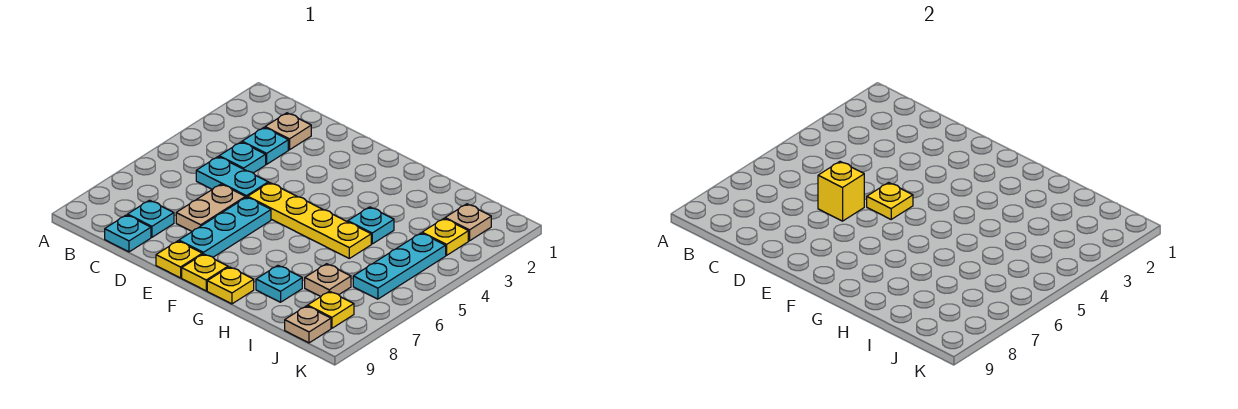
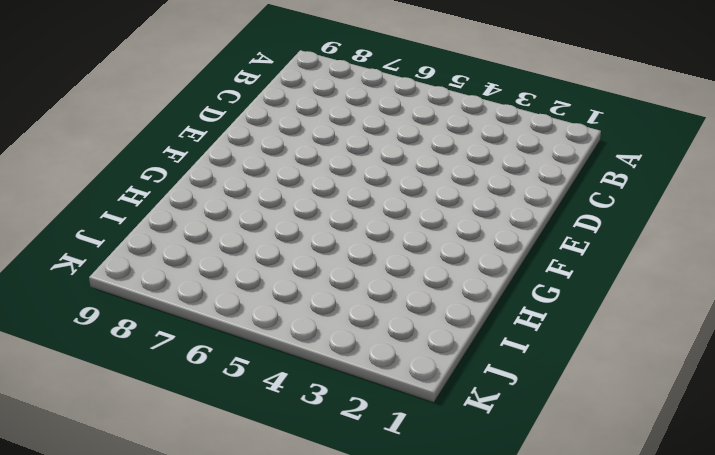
none -> tan plate C2 level 1
none -> cyan plate C3 level 1
none -> cyan plate C4 level 1

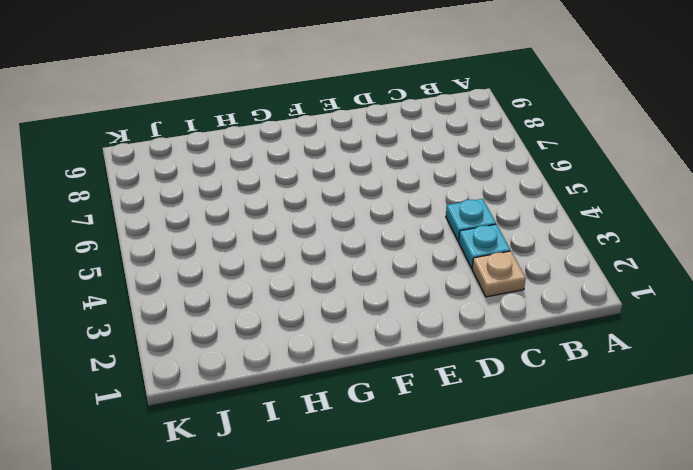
none -> cyan plate C5:D5 level 1
none -> cyan plate C8 level 1
none -> cyan plate C9 level 1

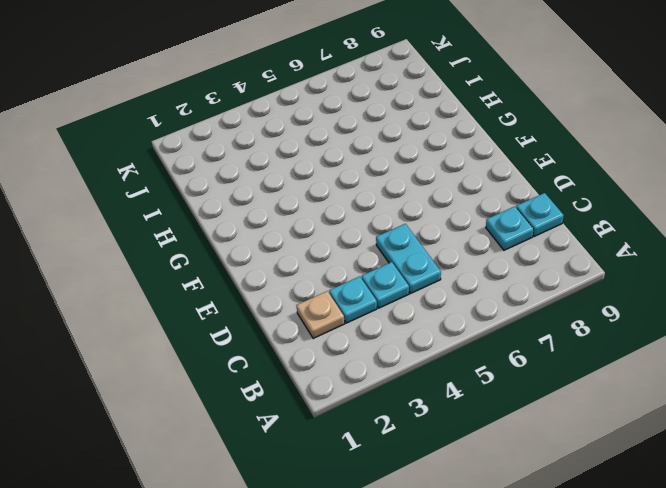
none -> tan plate D6:D7 level 1
none -> yellow plate E5:H5 level 1
none -> cyan plate E6:E8 level 1

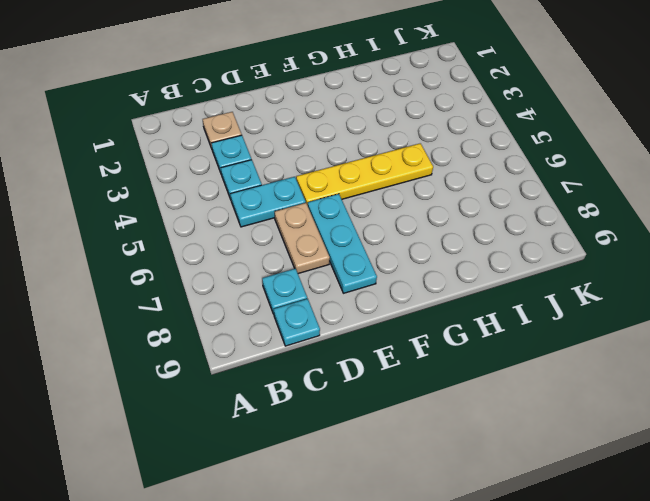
none -> yellow plate E9 level 1
none -> yellow plate F9 level 1
none -> yellow plate G9 level 1

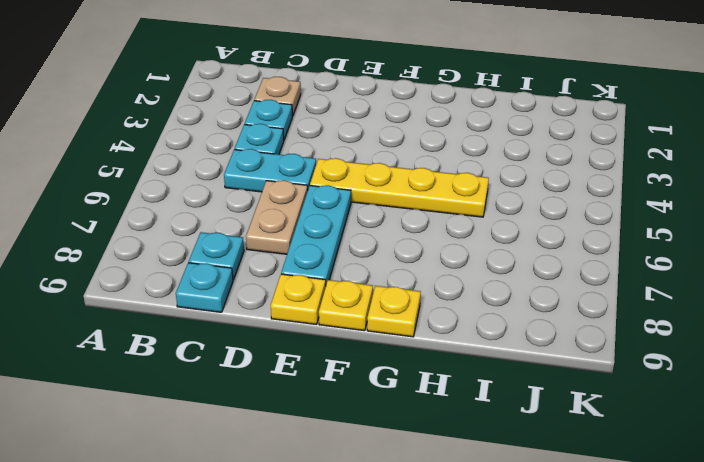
none -> cyan plate H4 level 1
none -> cyan plate H8 level 1
none -> tan plate I7 level 1

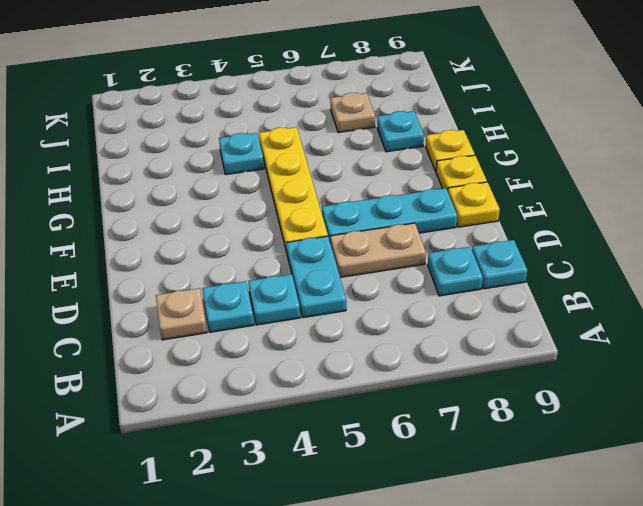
none -> tan plate J2 level 1
none -> yellow plate J3 level 1
none -> cyan plate J4:J6 level 1

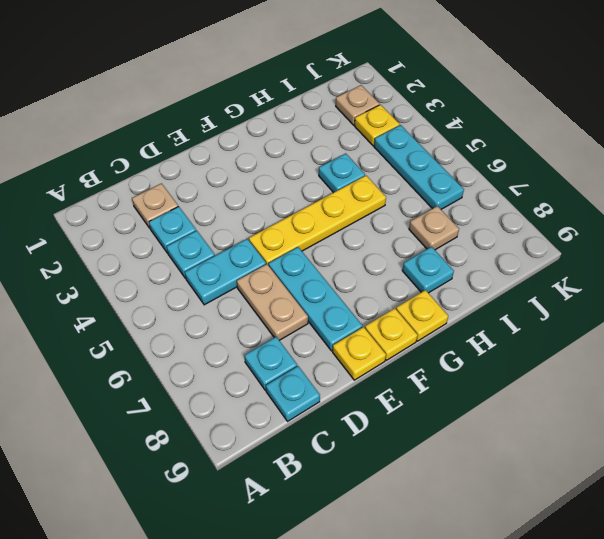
none -> yellow plate J8 level 1
none -> tan plate J9 level 1
none -> yellow brick D6 level 2

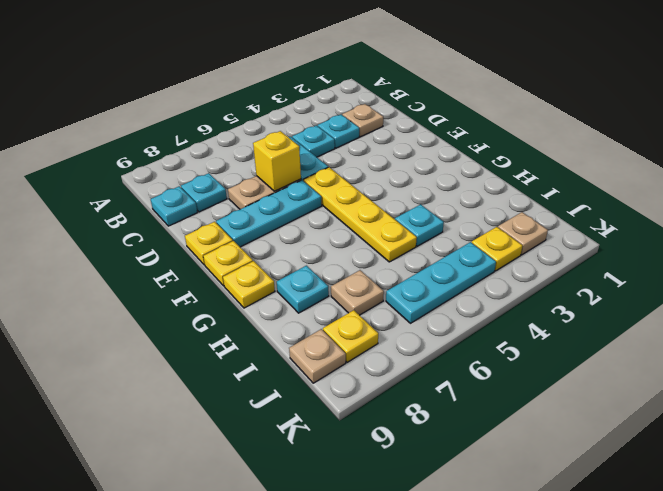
none -> yellow plate E5 level 2

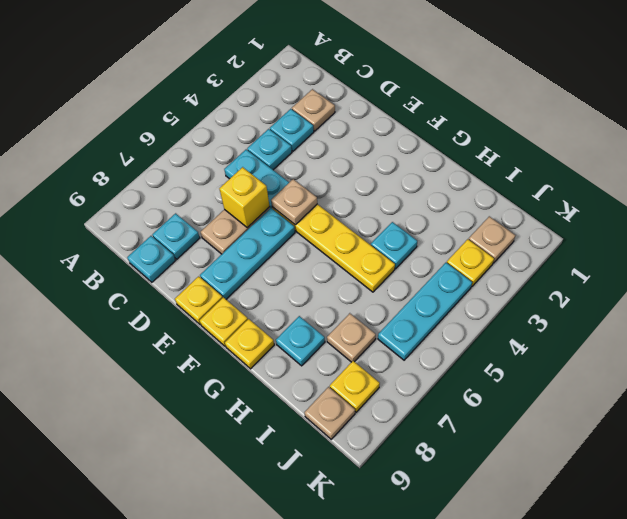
tan plate E5 level 2 -> yellow plate E5 level 2

